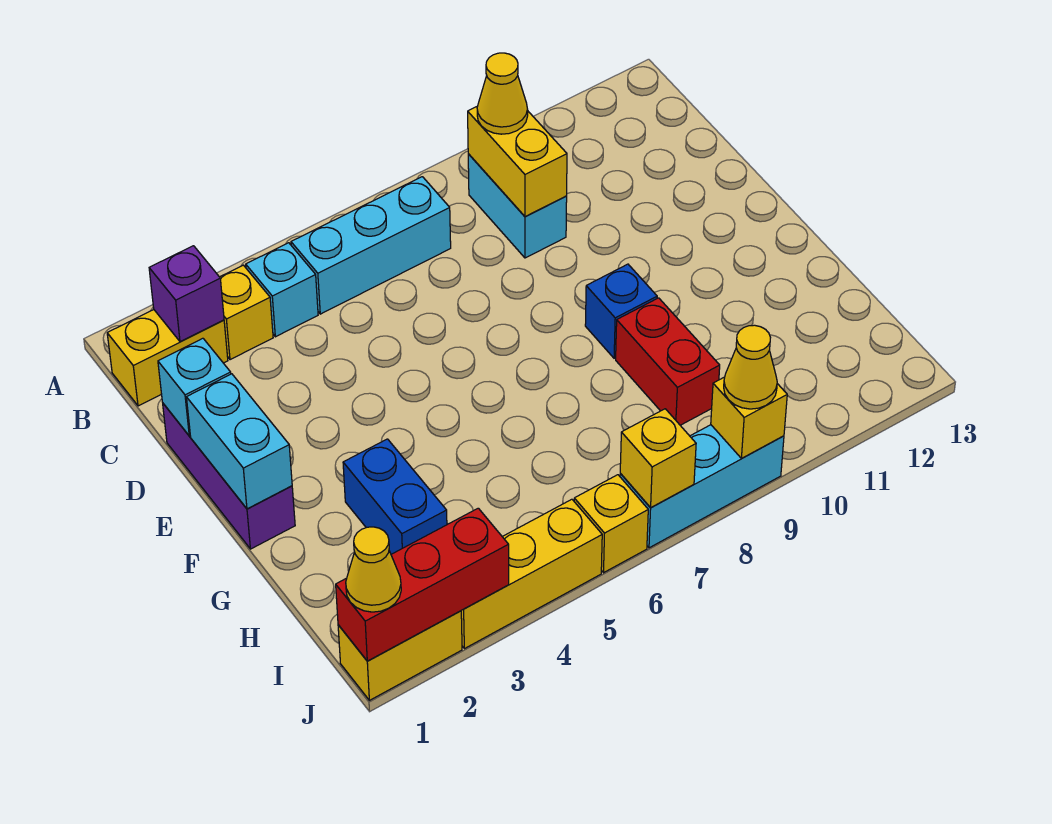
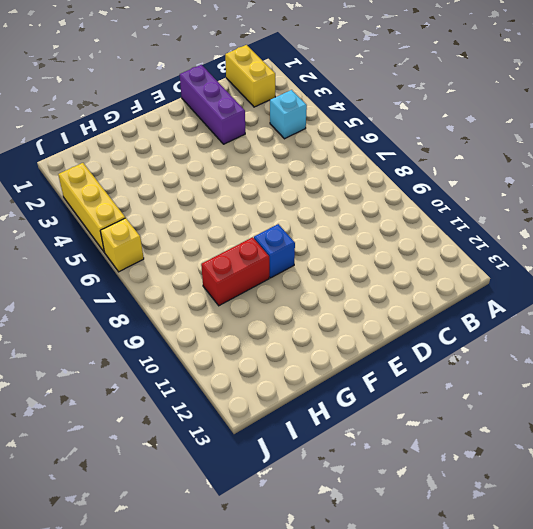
purple brick D1:D3 level 1 -> purple brick D1:F1 level 1
none -> yellow brick B3 level 1
none -> cyan brick B5:B7 level 1
none -> cyan brick B9:C9 level 1

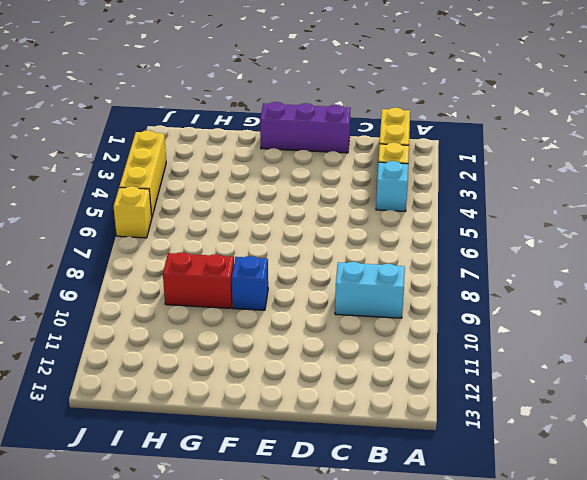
none -> cyan brick B5:B7 level 1
none -> blue brick G3:H3 level 1
none -> yellow brick J1:J2 level 1

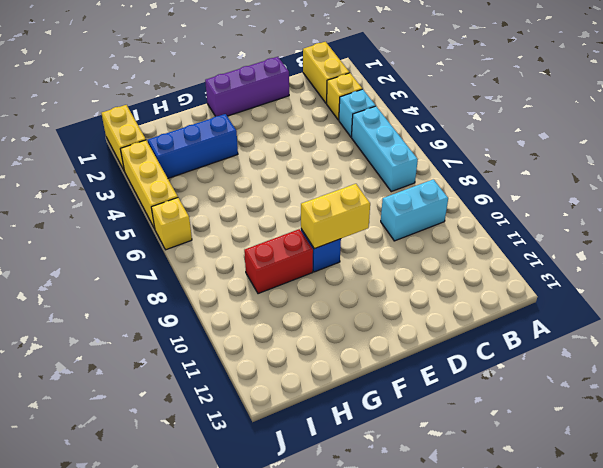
yellow brick E9:F9 level 2 -> yellow brick B9:C9 level 2
blue brick G3:I3 level 1 -> blue brick G3:H3 level 1
none -> cyan brick J7:J9 level 1
none -> purple brick B2 level 2
none -> cyan brick D1 level 2

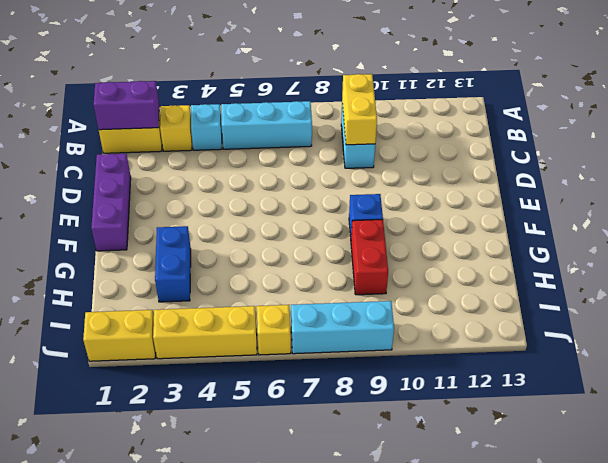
purple brick B1:B2 level 2 -> purple brick B2 level 2
none -> cyan brick D1 level 2
none -> cyan brick E1:F1 level 2
none -> red brick J1:J3 level 2

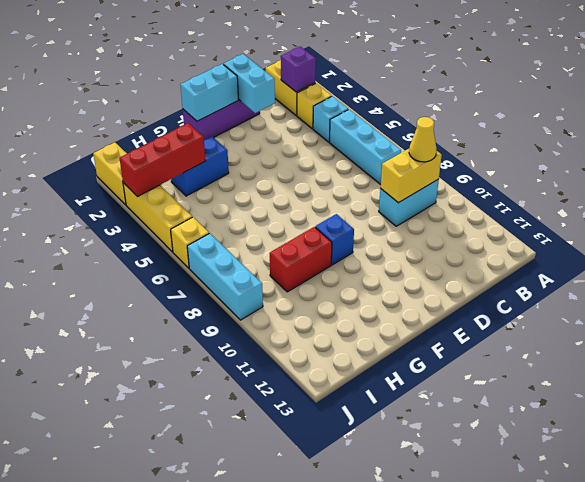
cyan brick D1:D2 level 2 -> cyan brick D1 level 2
red brick H3:J3 level 2 -> red brick J1:J3 level 2
none -> yellow brick J7 level 2
none -> yellow brick J9 level 2
none -> yellow cone J1 level 3

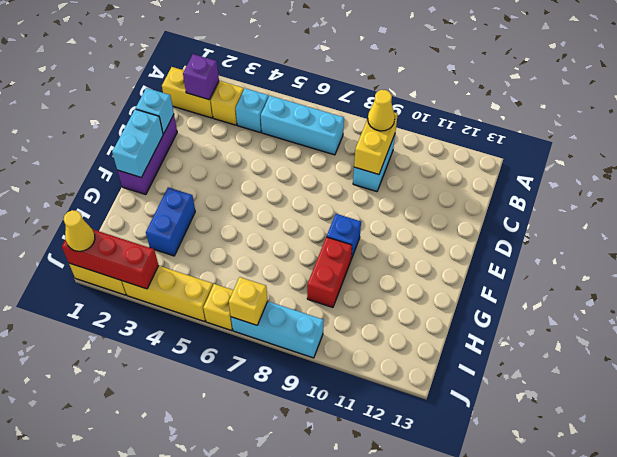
none -> yellow brick J9 level 2
none -> yellow cone J9 level 3

